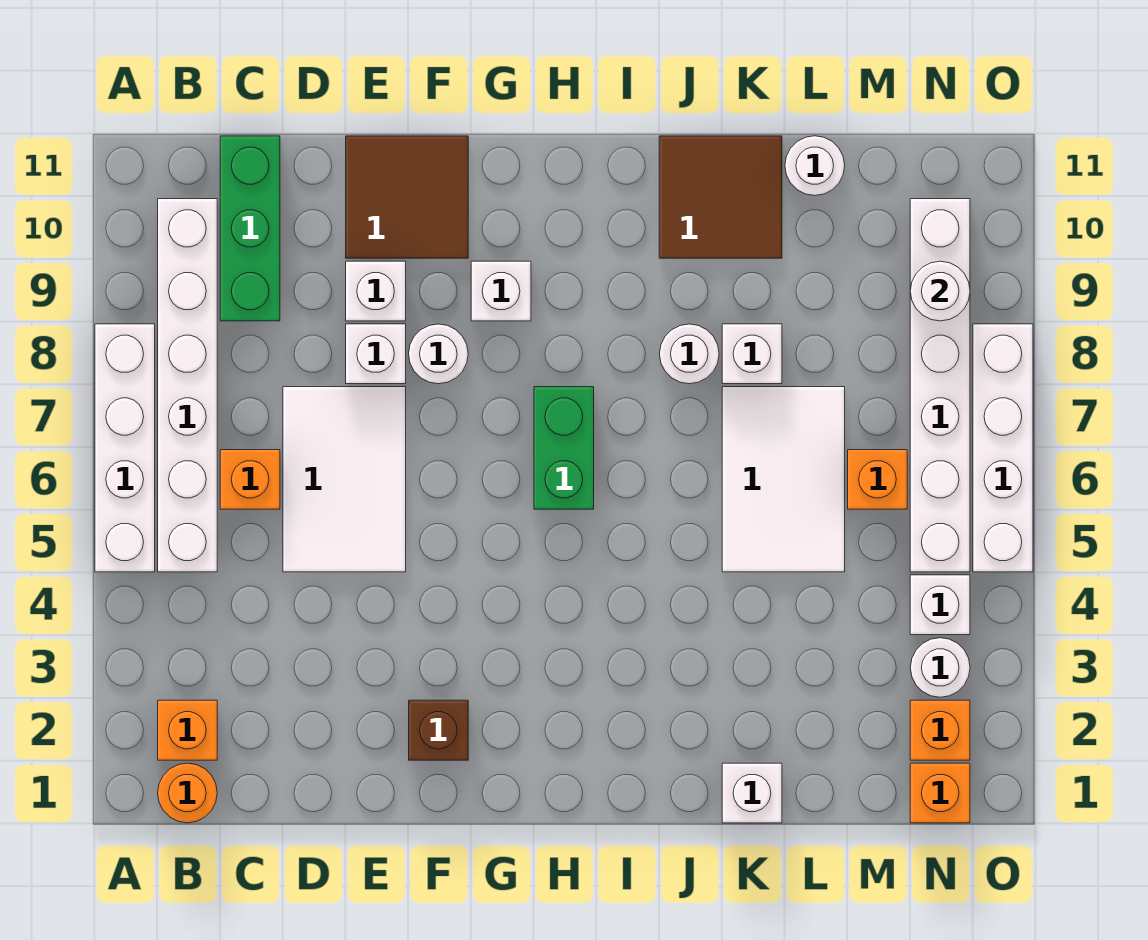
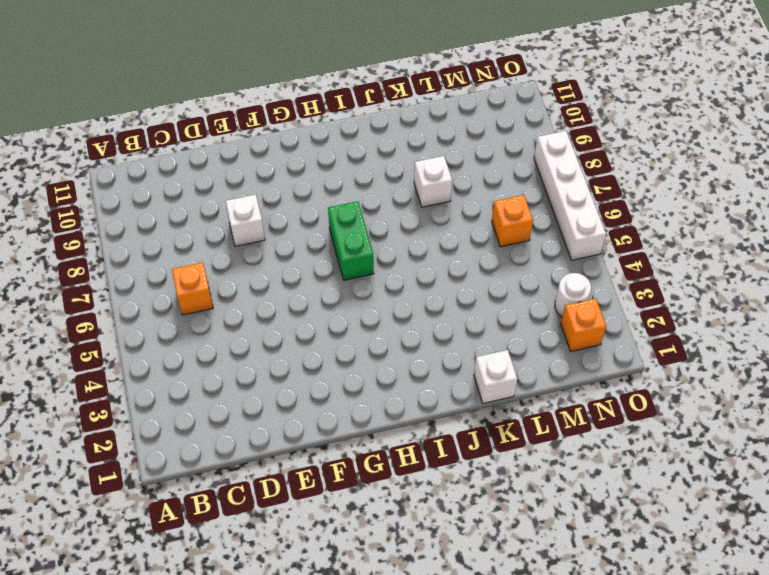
none -> white brick A5:A8 level 1
none -> orange round brick B1 level 1
none -> orange brick B2 level 1

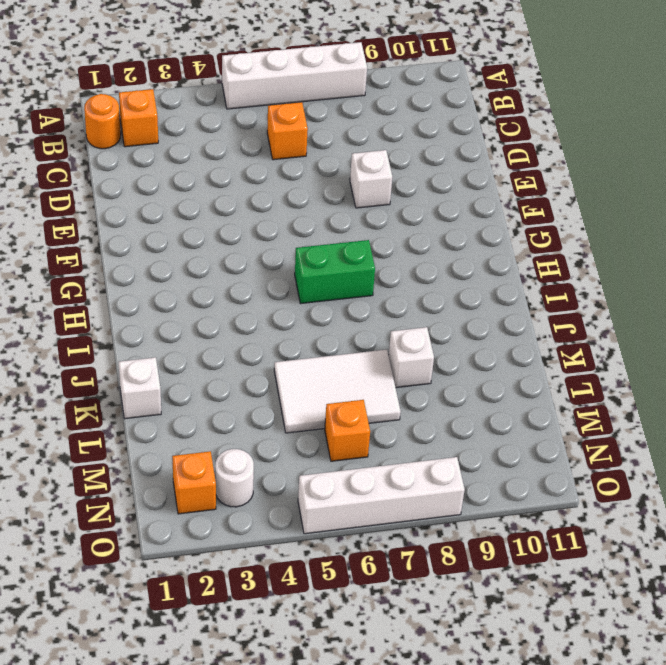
none -> white brick B5:B10 level 1
none -> green brick C9:C11 level 1
none -> white tile D5:E7 level 1

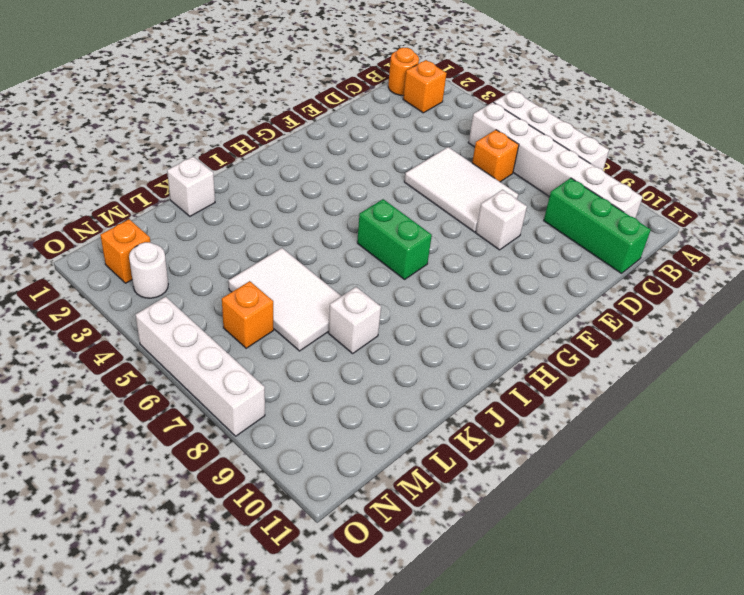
none -> white brick E9 level 1
none -> brown tile E10:F11 level 1
none -> brown brick F2 level 1

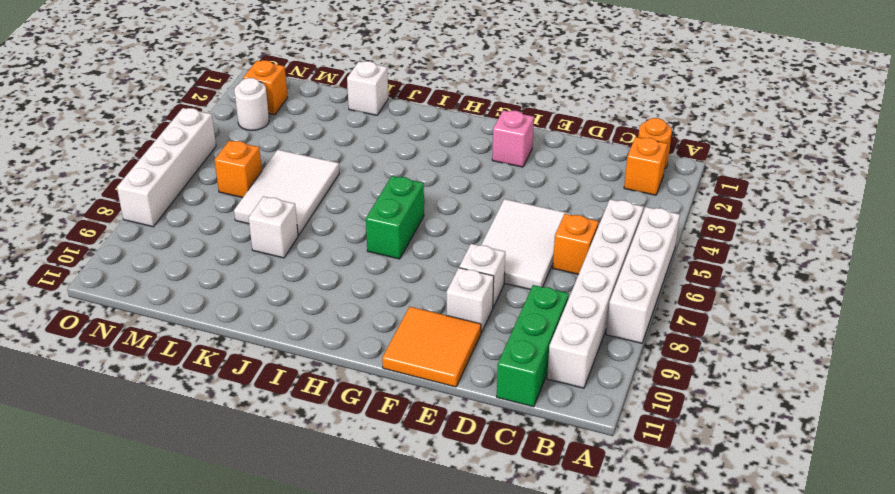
orange tile E10:F11 level 1 -> brown tile E10:F11 level 1
pink brick F2 level 1 -> brown brick F2 level 1
none -> white round brick F8 level 1
none -> white brick G9 level 1
none -> white round brick J8 level 1

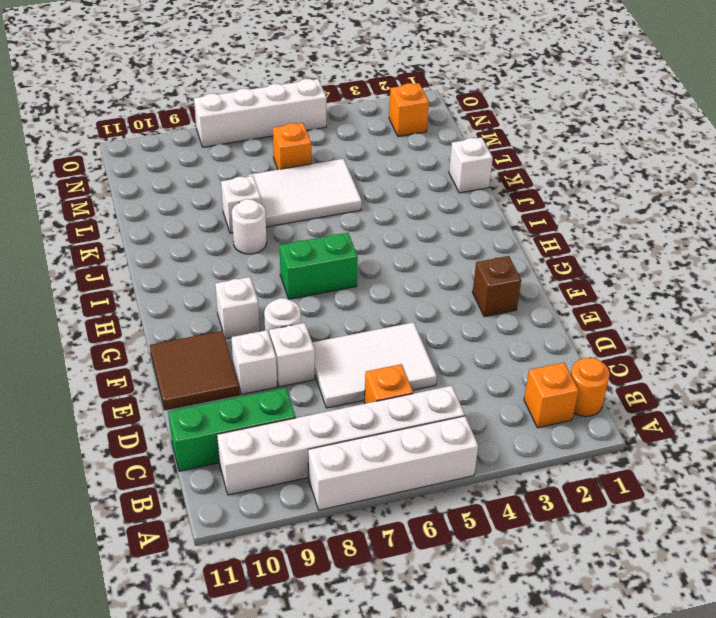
none -> brown tile J10:K11 level 1
none -> white round brick L11 level 1
none -> orange brick N1 level 1

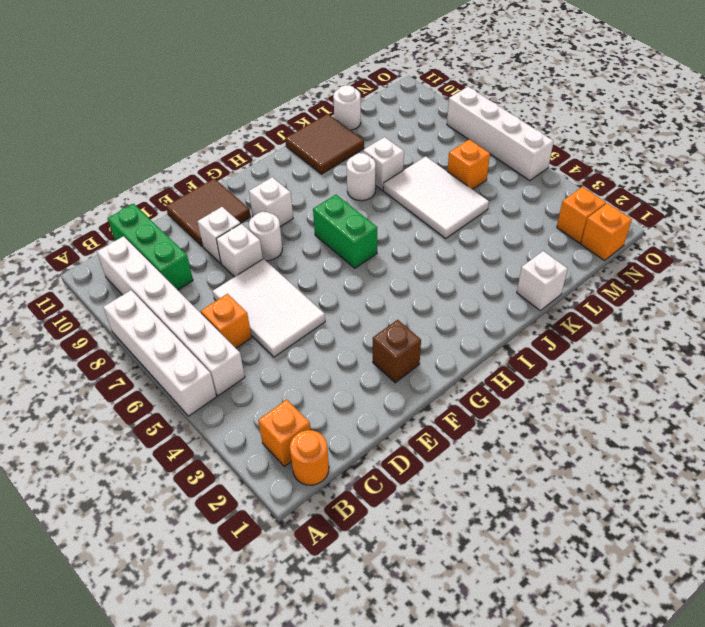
none -> white round brick N3 level 1
none -> white brick N4 level 1
none -> white brick N5:N10 level 1

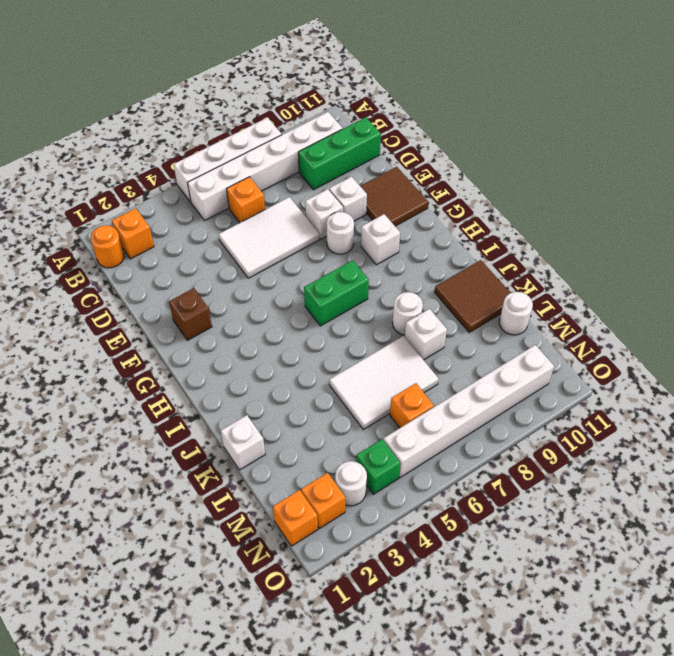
green brick N4 level 1 -> white brick N4 level 1
none -> white brick O5:O8 level 1
none -> white round brick N9 level 2

